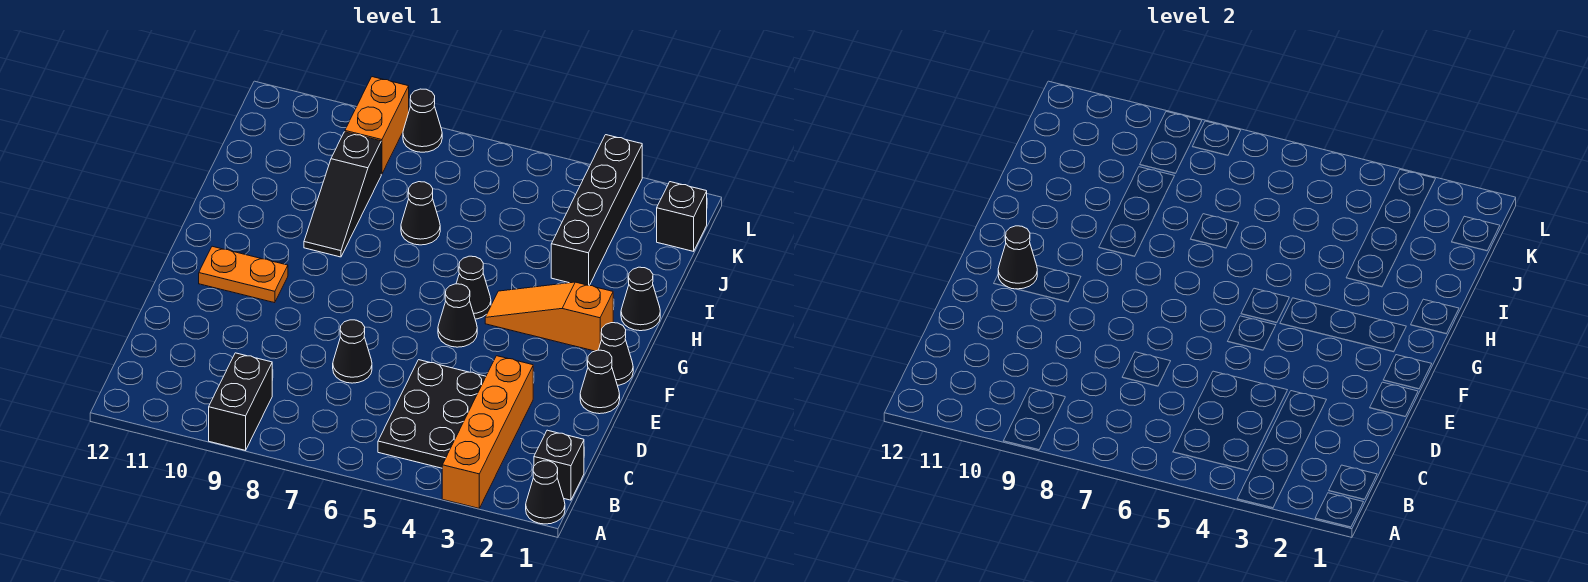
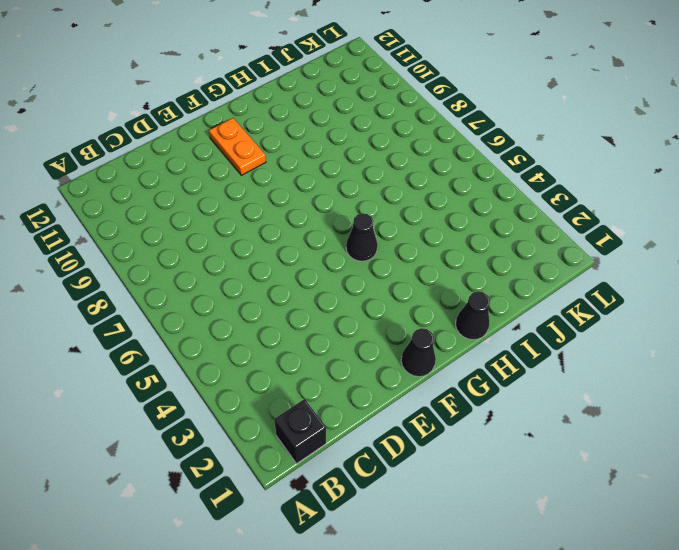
none -> black cone A1 level 1
none -> orange brick A3:D3 level 1
none -> black brick A9:B9 level 1

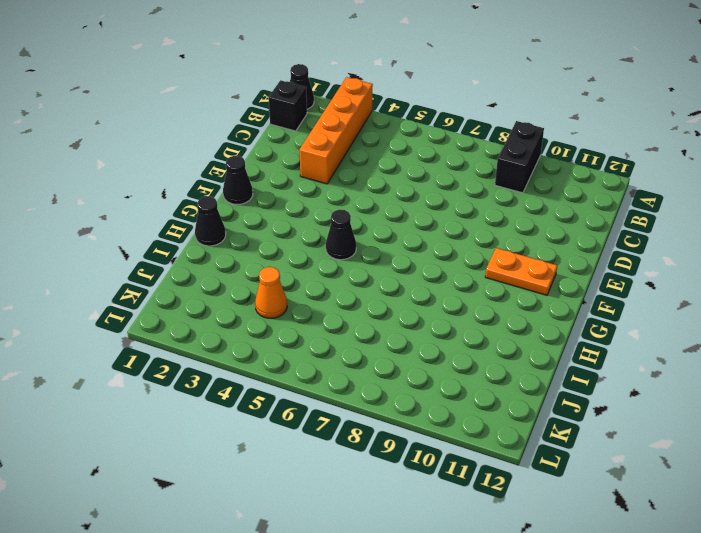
orange cone J4 level 1 -> none
none -> black plate B4:D5 level 1
none -> black cone D7 level 1
none -> black cone E1 level 1

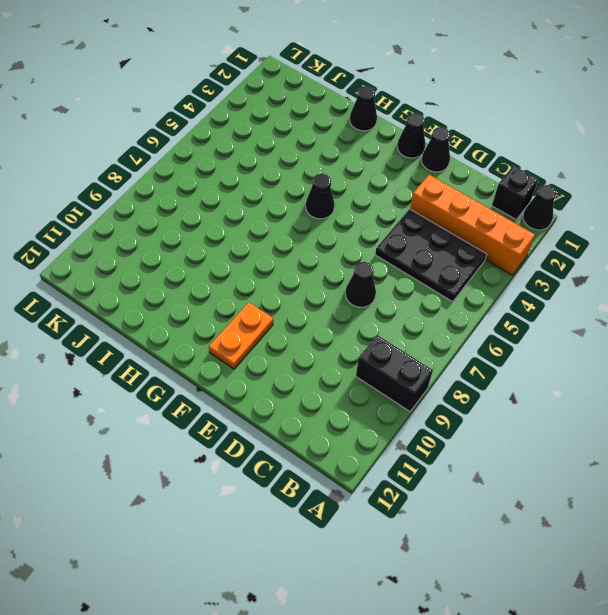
none -> black cone F5 level 1
none -> orange slope G2:G4 level 1 top 2
none -> black slope H9:J9 level 1 top J

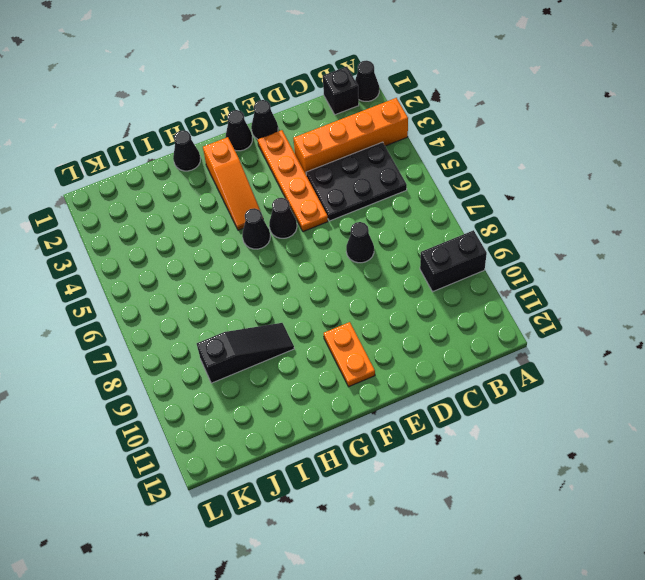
orange plate E2:E5 level 1 -> none
none -> black brick I3:L3 level 1
none -> black cone I7 level 1
none -> black brick K1 level 1

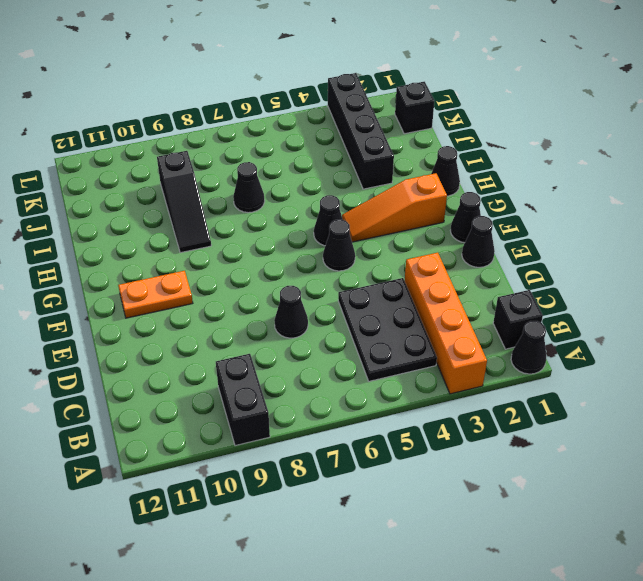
none -> orange brick K9:L9 level 1
none -> black cone L8 level 1
none -> black cone F11 level 2

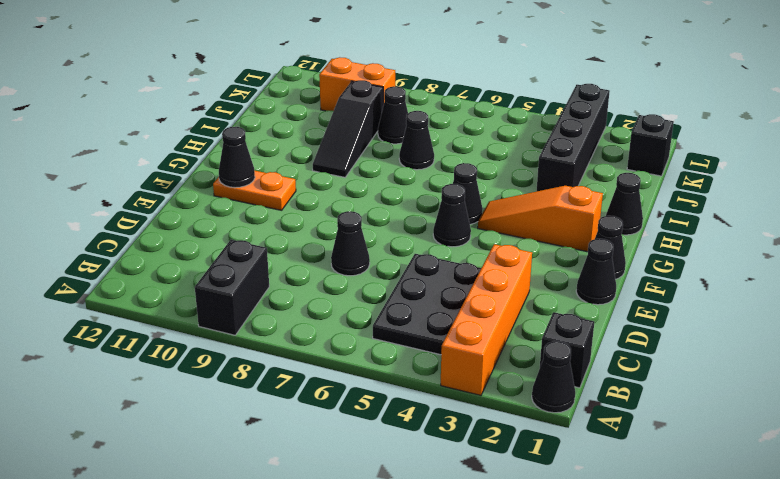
black cone J8 level 1 -> black cone L8 level 1
orange brick K9:K10 level 1 -> orange brick K9:L9 level 1

